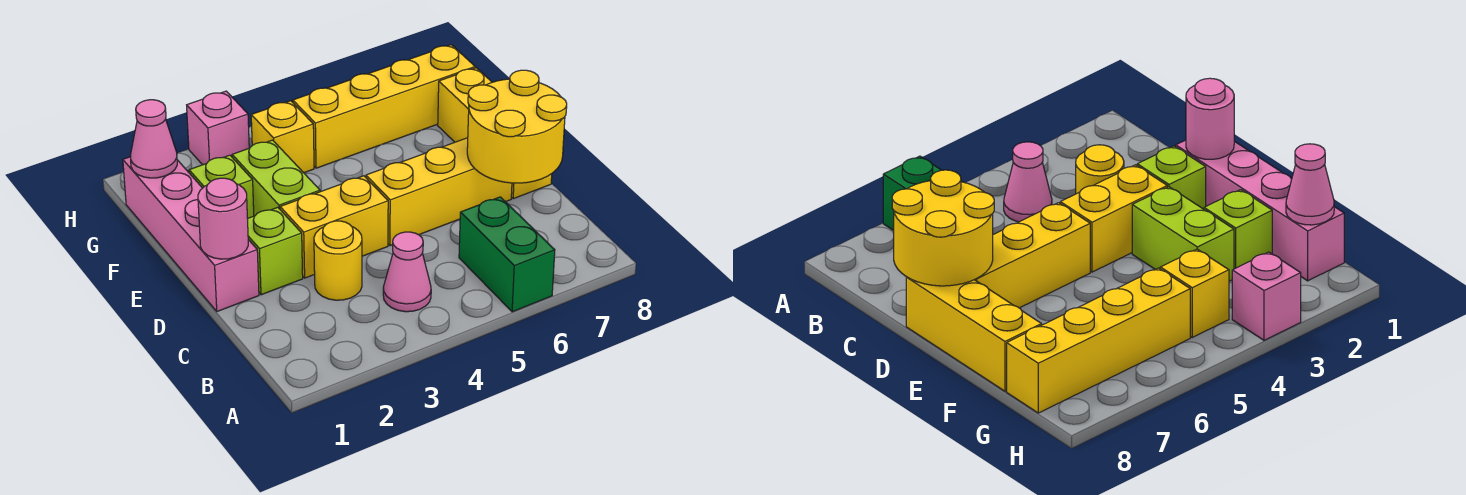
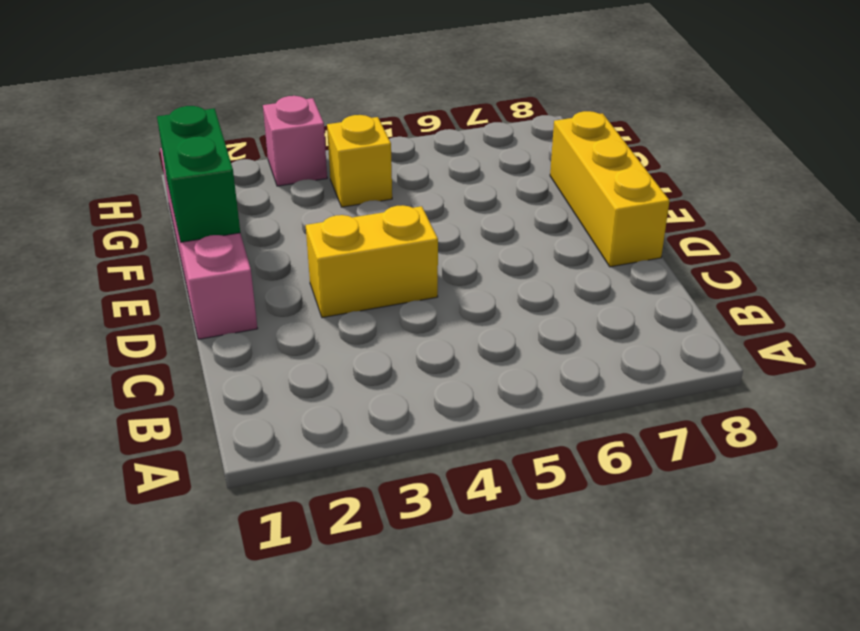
green brick E1:F1 level 2 -> green brick A6:B6 level 1
none -> pink cone B4 level 1
none -> yellow round brick C3 level 1
none -> lime brick D2 level 1

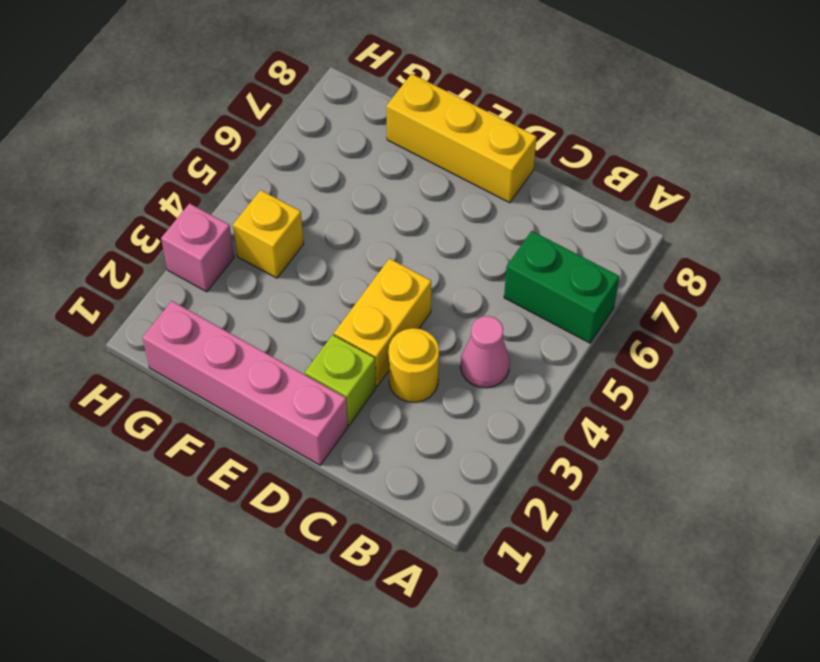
none -> yellow brick D5:D7 level 1
none -> lime brick E3:F3 level 1
none -> lime brick F2 level 1

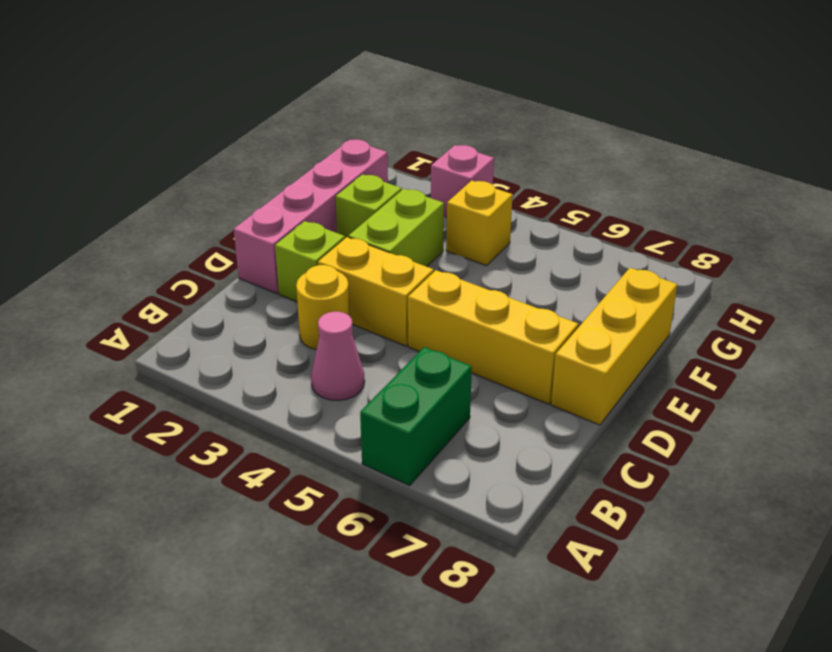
none -> yellow brick G5:G8 level 1
none -> yellow round brick C7:D8 level 2
none -> pink round brick D1 level 2

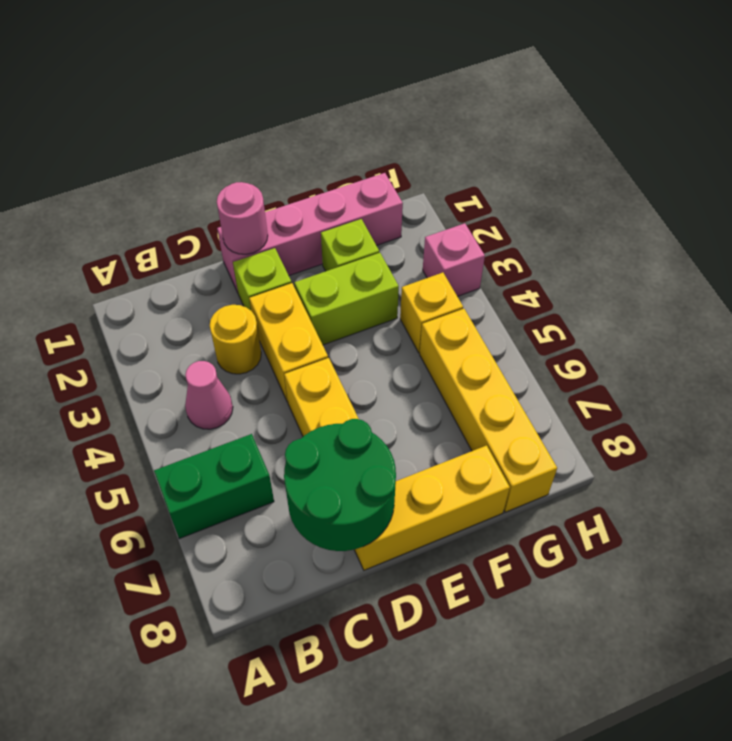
green round brick C7:D8 level 2 -> yellow round brick C7:D8 level 2
none -> pink cone G1 level 2

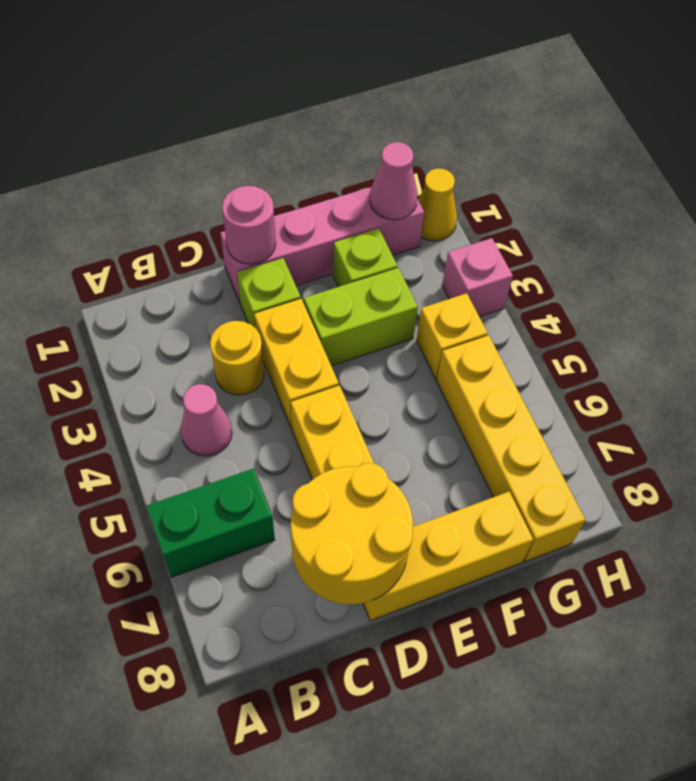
yellow cone H1 level 1 -> none

